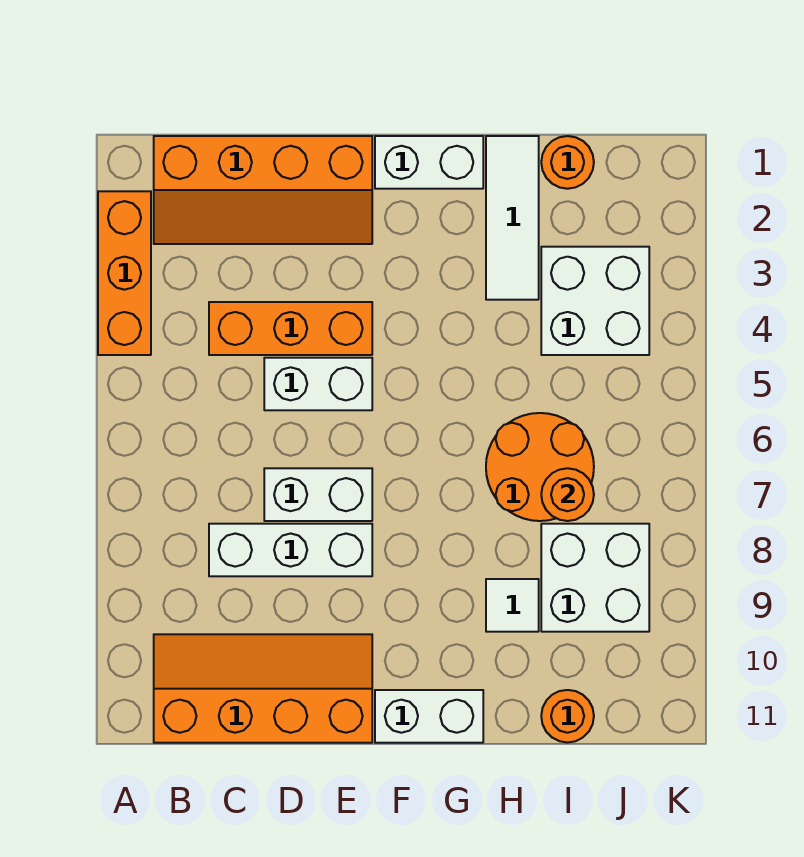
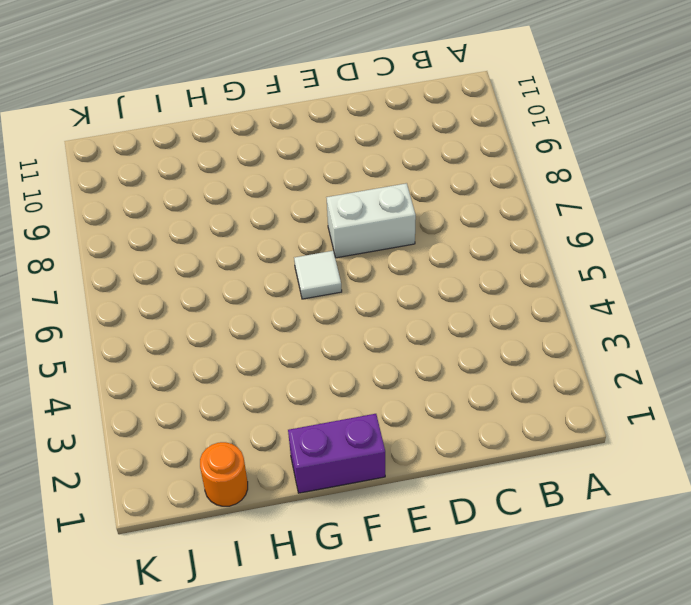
purple brick F1:G1 level 1 -> white brick F1:G1 level 1
white tile F6 level 1 -> white tile H9 level 1
none -> orange brick A2:A4 level 1
none -> orange slope B1:E2 level 1 top 1
none -> orange slope B10:E11 level 1 top 11

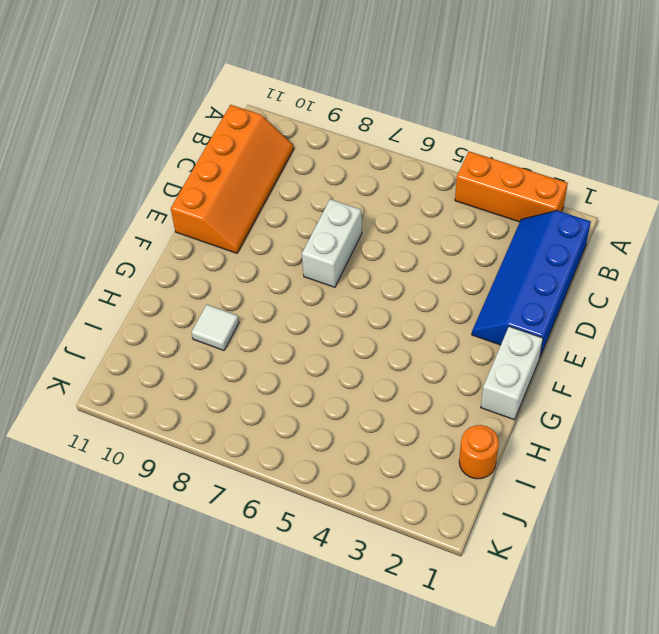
blue slope B1:E2 level 1 top 1 -> orange slope B1:E2 level 1 top 1
none -> orange brick C4:E4 level 1
none -> white brick C8:E8 level 1
none -> white brick D5:E5 level 1

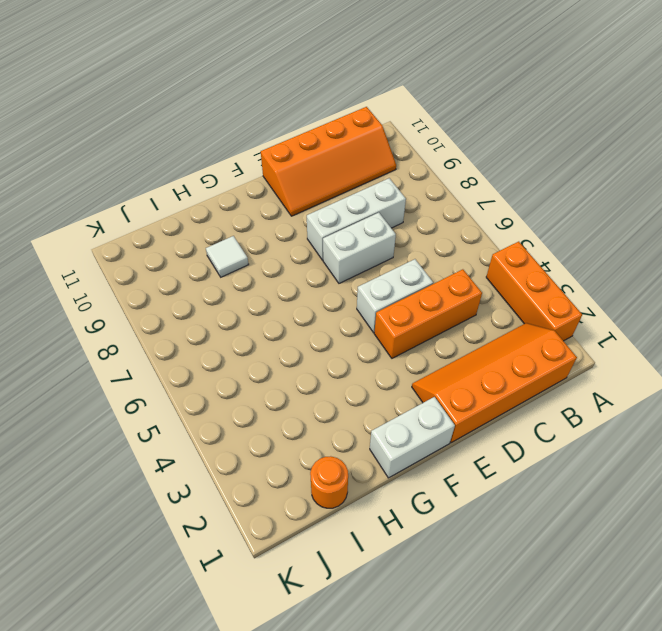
none -> white brick F11:G11 level 1
none -> white tile H1:H3 level 1
none -> orange round brick H6:I7 level 1

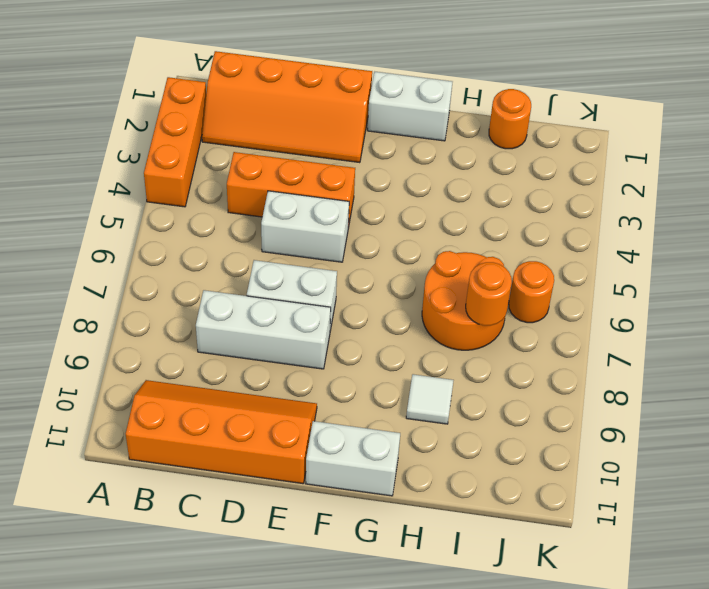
orange round brick J6 level 1 -> orange round brick I11 level 1
none -> white tile H1:H3 level 1
none -> white brick I3:J4 level 1
none -> white brick I8:J9 level 1

